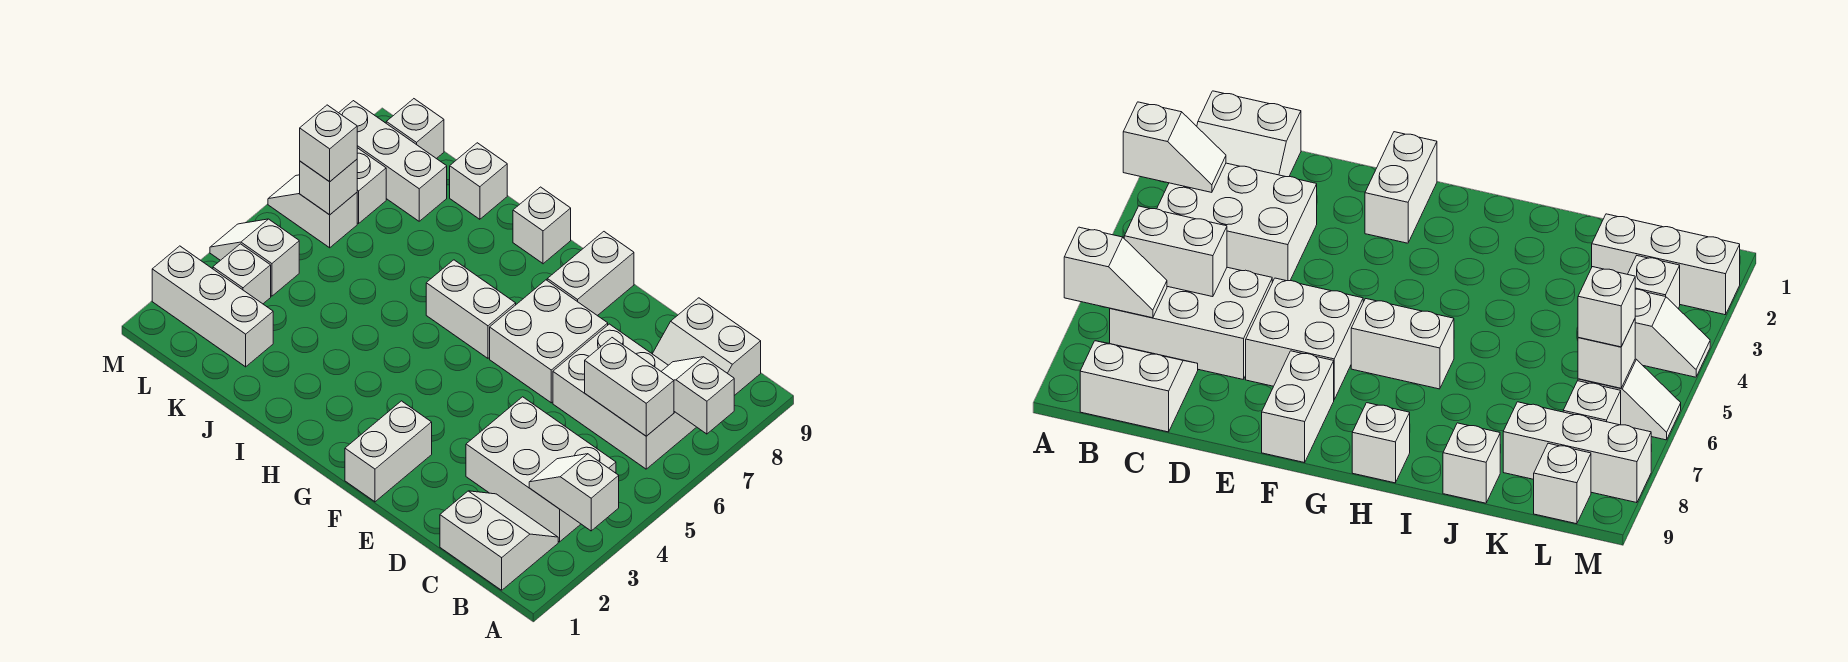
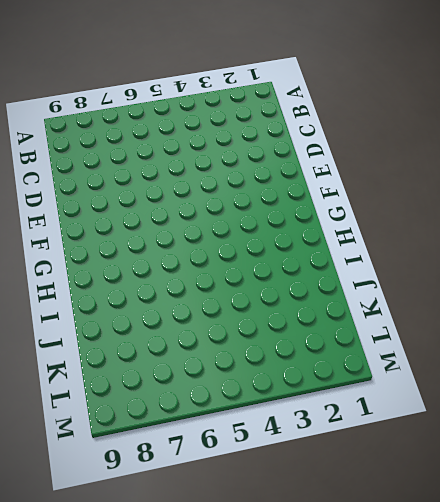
none -> white slope B1:C2 level 1 top 1
none -> white brick B3:D4 level 1
none -> white brick B6:D7 level 1

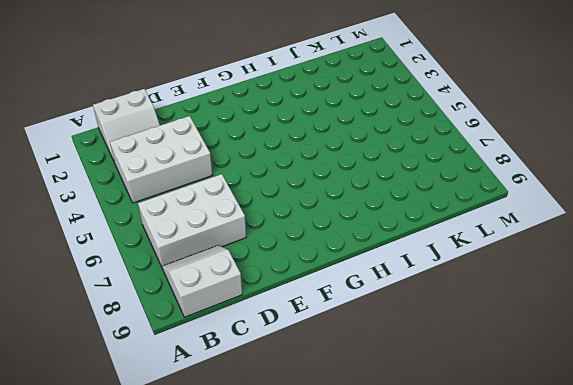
none -> white brick E6:F7 level 1
none -> white brick F1:F2 level 1
none -> white brick F8:F9 level 1

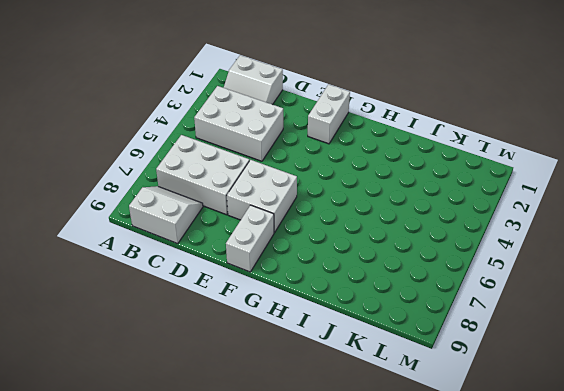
none -> white brick G6:H6 level 1
none -> white brick H9 level 1
none -> white brick J9 level 1

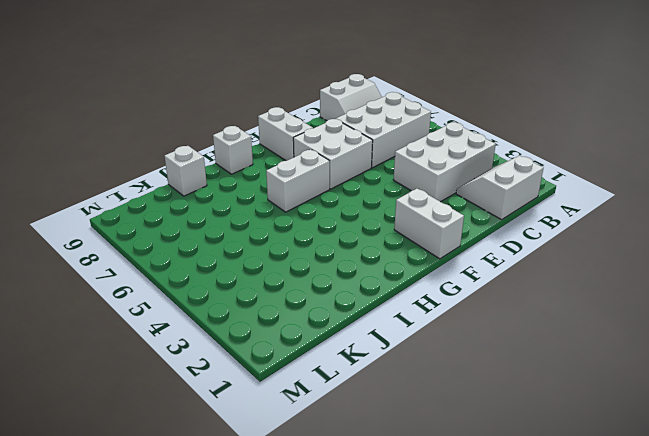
none -> white brick K2:M2 level 1
none -> white brick K8:M8 level 1
none -> white brick L3 level 1

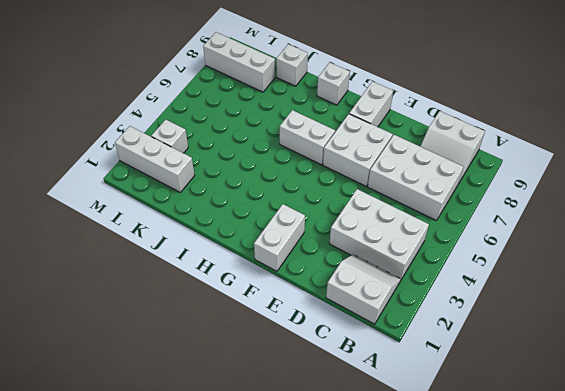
none -> white slope L4:M4 level 1 top L
none -> white slope L6:M6 level 1 top L
none -> white brick L7 level 1

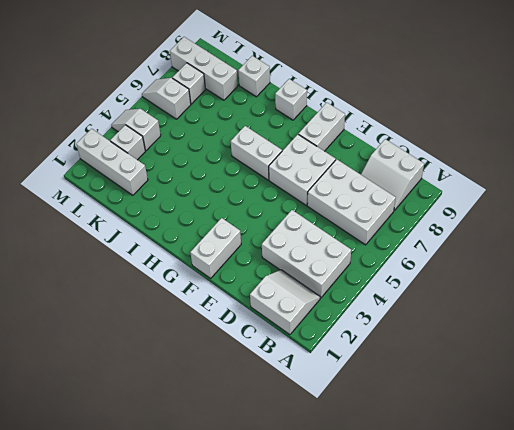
none -> white brick L9 level 1
none -> white slope A3:B3 level 2 top A
none -> white slope A7:B7 level 2 top A

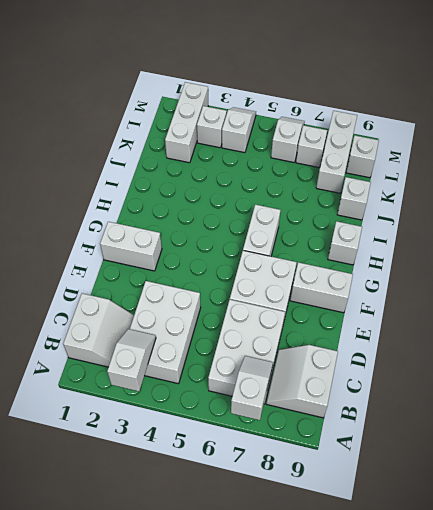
none -> white brick B6:C6 level 2
none -> white brick L6 level 2
none -> white brick L6 level 3

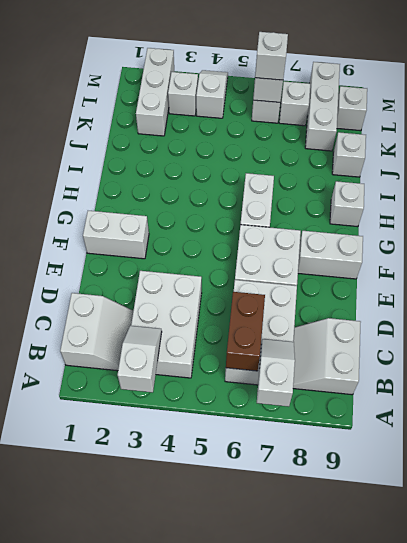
brown brick B6:C6 level 2 -> white brick B6:C6 level 2

